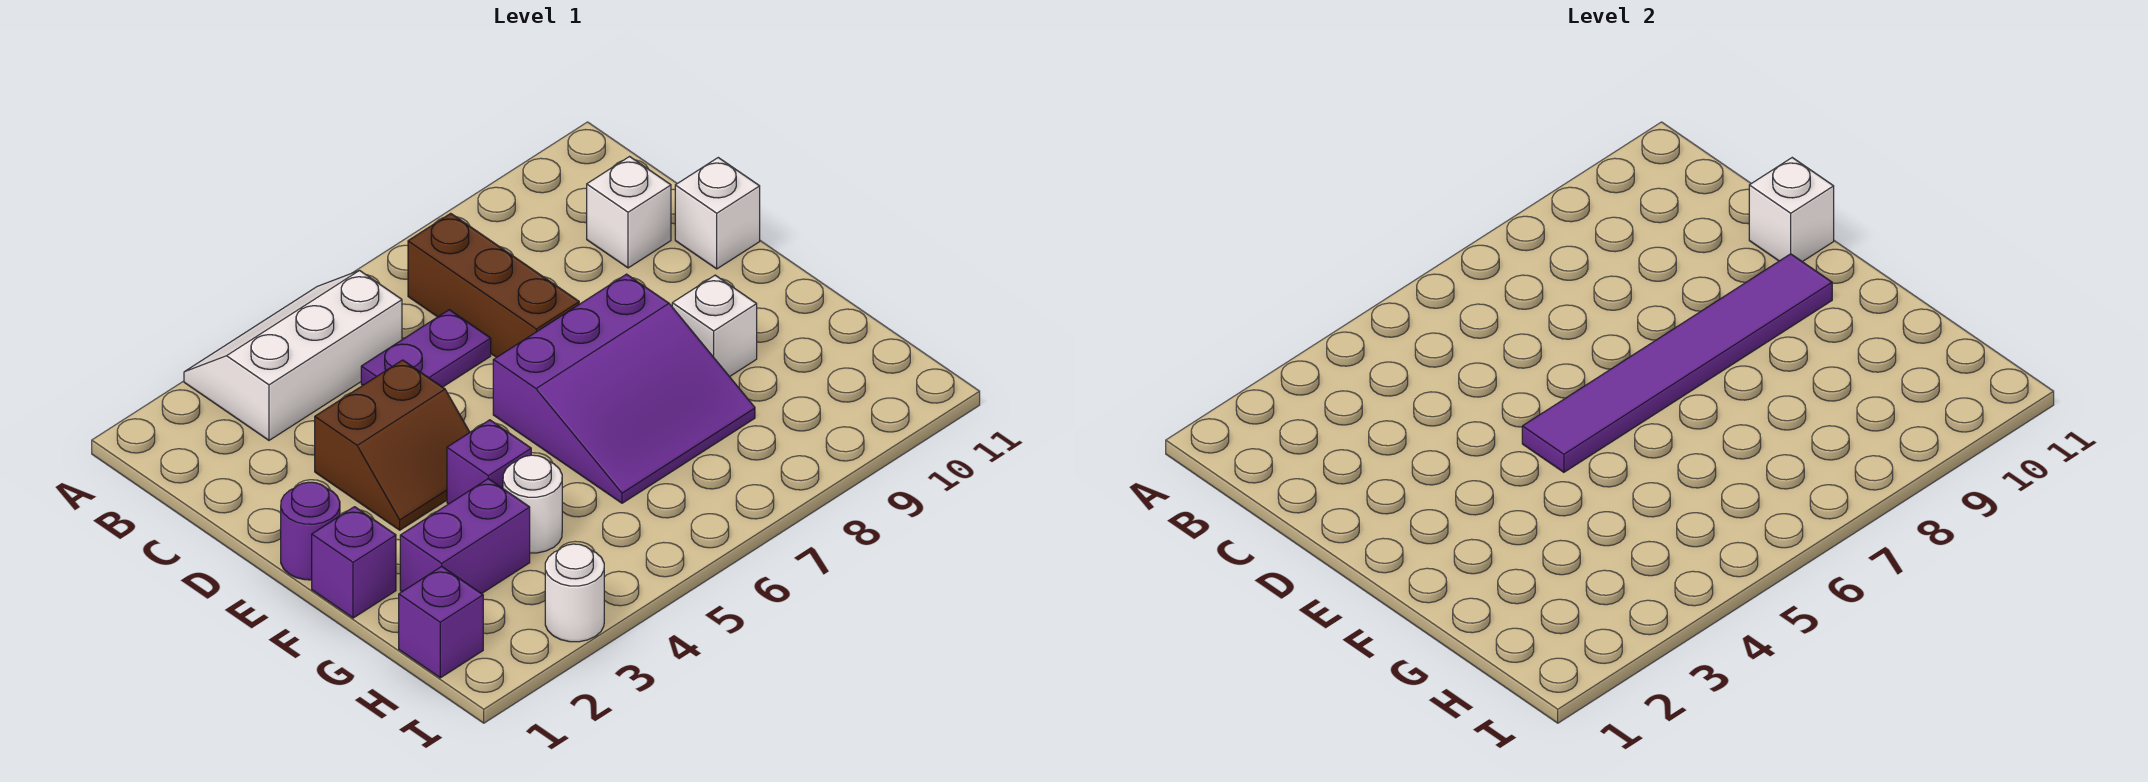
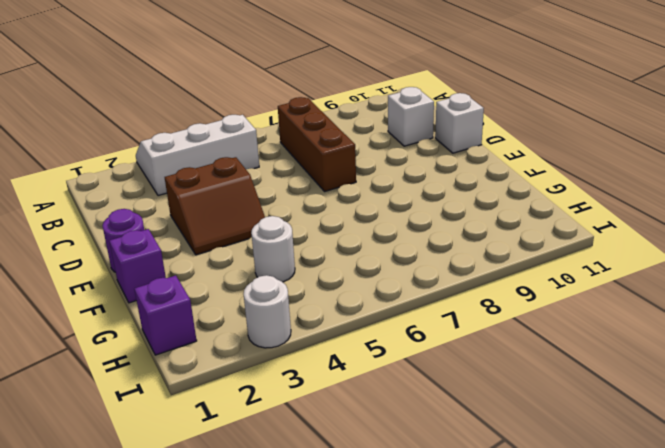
none -> purple plate C5:C6 level 1
none -> purple slope E6:G8 level 1 top E
none -> purple brick F4 level 1

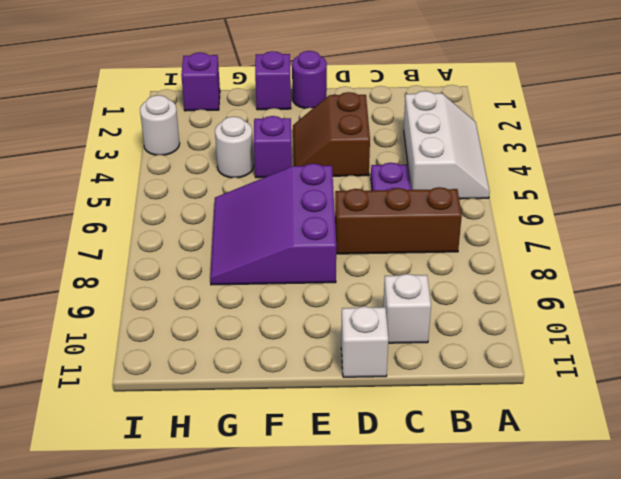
none -> white brick F9 level 1
none -> purple brick G2:G3 level 1
none -> white brick D11 level 2

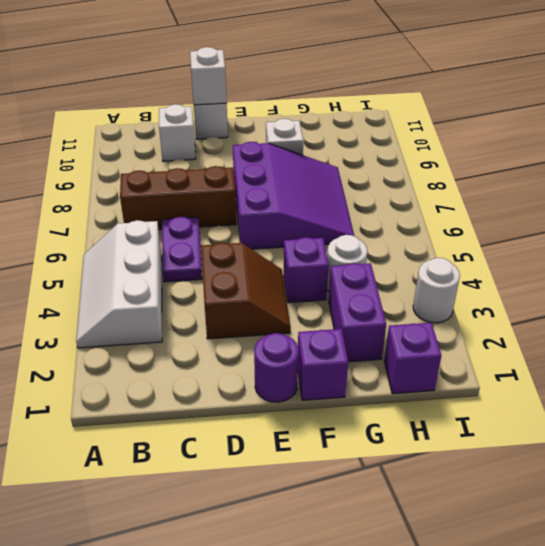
none -> purple tile E5:E10 level 2

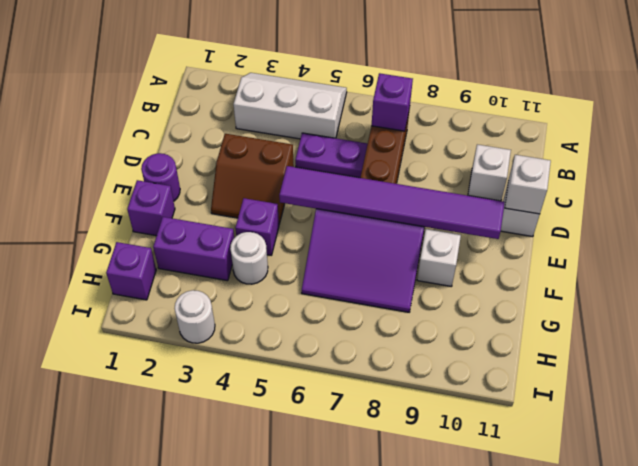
purple brick B7 level 2 -> none

